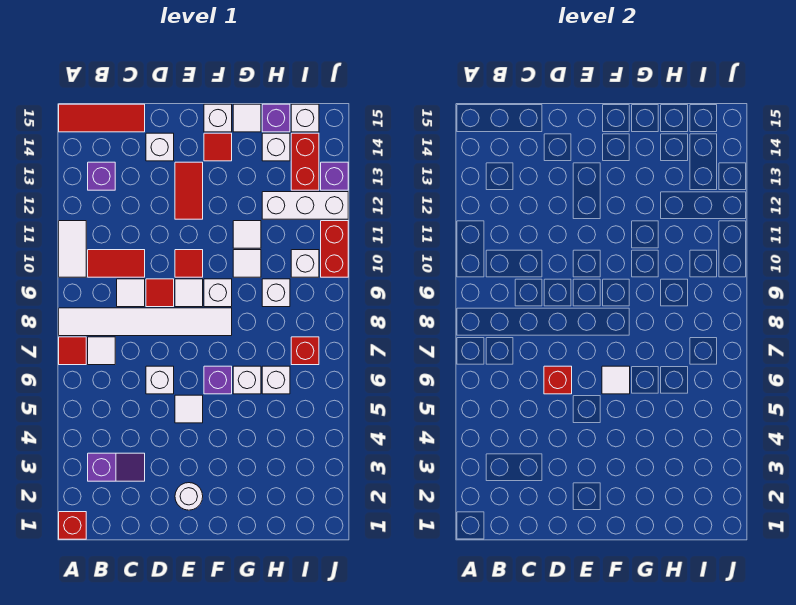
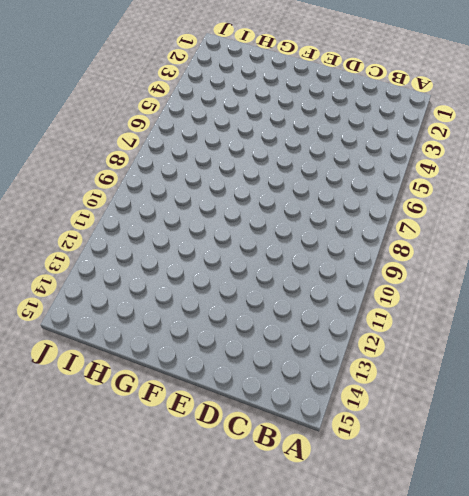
none -> red brick A1 level 1
none -> red tile A7 level 1
none -> white tile A8:F8 level 1
none -> white tile A10:A11 level 1

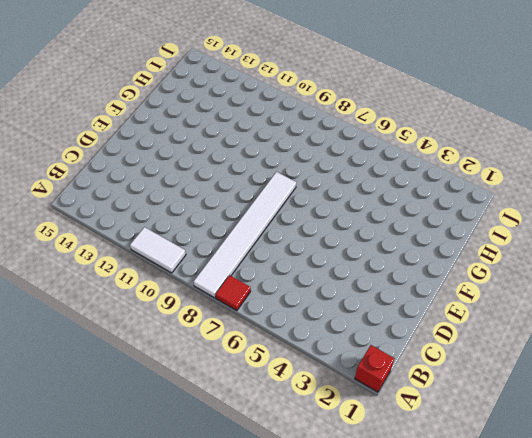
none -> red tile A15:C15 level 1
none -> purple slope B3:C3 level 1 top B
none -> white tile B7 level 1
none -> red tile B10:C10 level 1

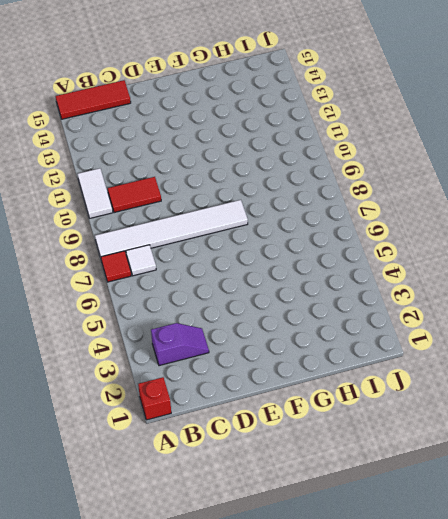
none -> purple brick B13 level 1
none -> white tile C9 level 1
none -> white brick D6 level 1
none -> red tile D9 level 1

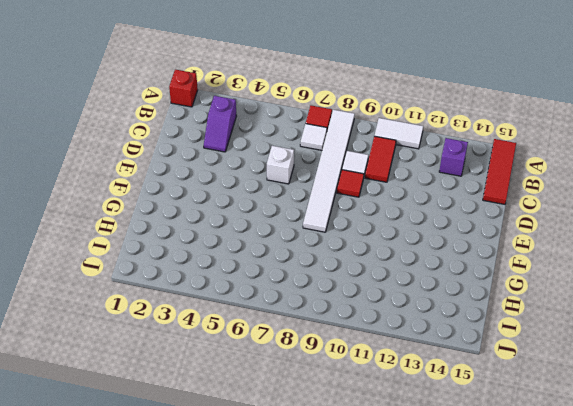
none -> white brick D14 level 1
none -> white round brick E2 level 1
none -> white tile E5 level 1
none -> white tile E9 level 1

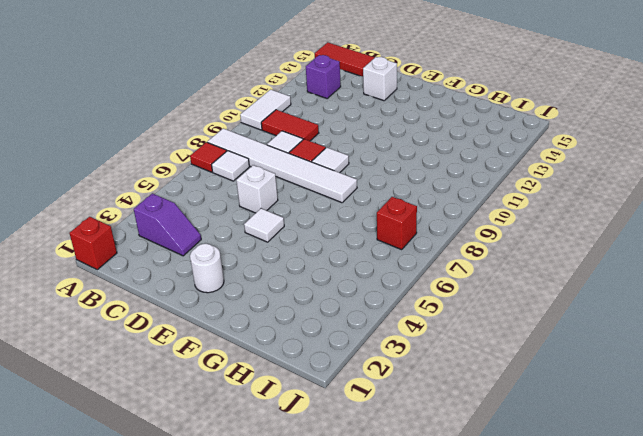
none -> red tile E10 level 1
none -> red tile E12:E13 level 1
none -> purple brick F6 level 1
none -> white brick F9 level 1

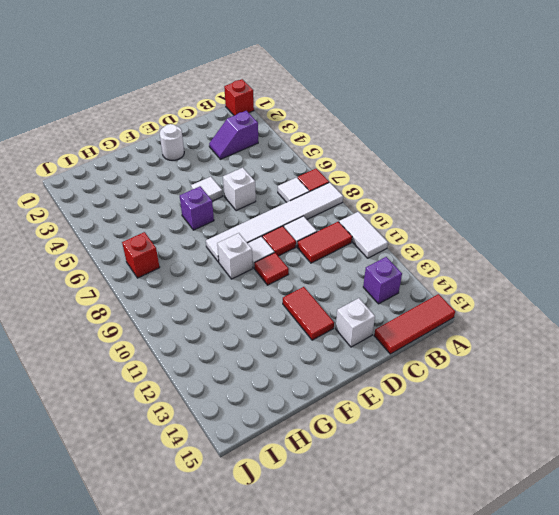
none -> red tile F14 level 1
none -> white brick F15 level 1
none -> white brick G6 level 1
none -> white tile G10 level 1

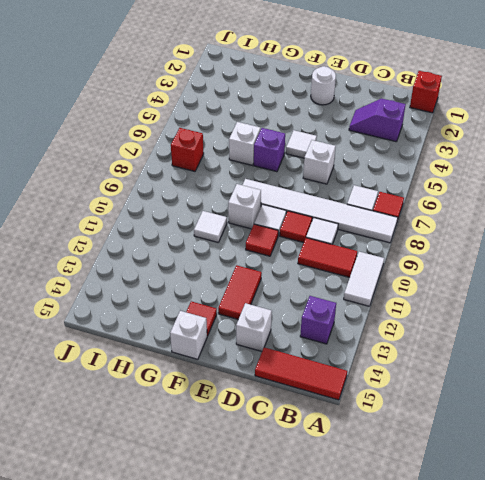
none -> white tile G11 level 1
none -> white tile G15 level 1
none -> white brick H6 level 1
none -> white brick H9 level 1

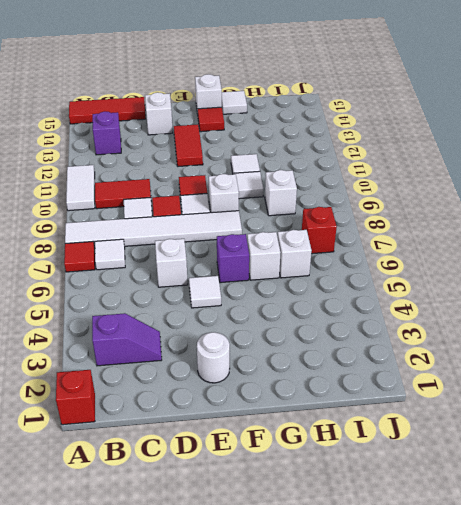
none -> white brick H12:J12 level 1
none -> white brick H14 level 1
none -> purple brick H15 level 1
none -> white brick I10 level 1

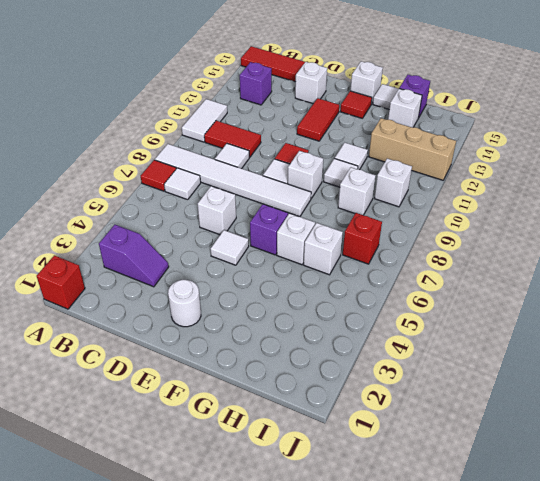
tan brick H12:J12 level 1 -> white brick H12:J12 level 1
none -> red tile D9 level 1
none -> red brick I13:I14 level 1
none -> white brick I15 level 1
none -> red brick J10:J11 level 1

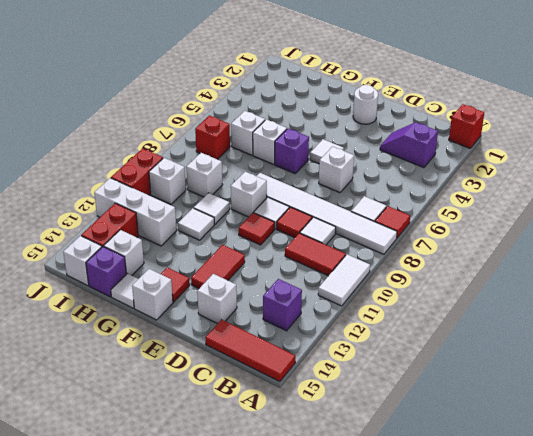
none -> purple brick J13 level 1
none -> red brick D6 level 2
none -> white tile F6 level 2

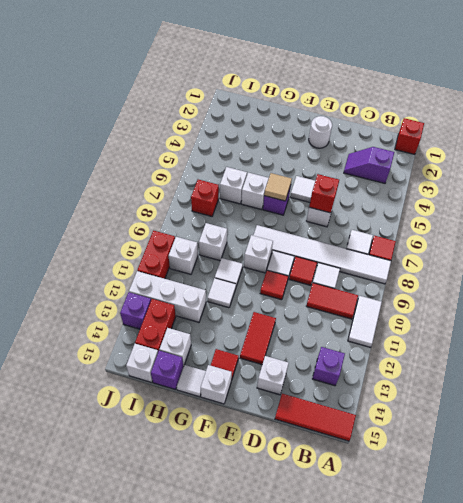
tan tile F6 level 2 -> white tile F6 level 2

